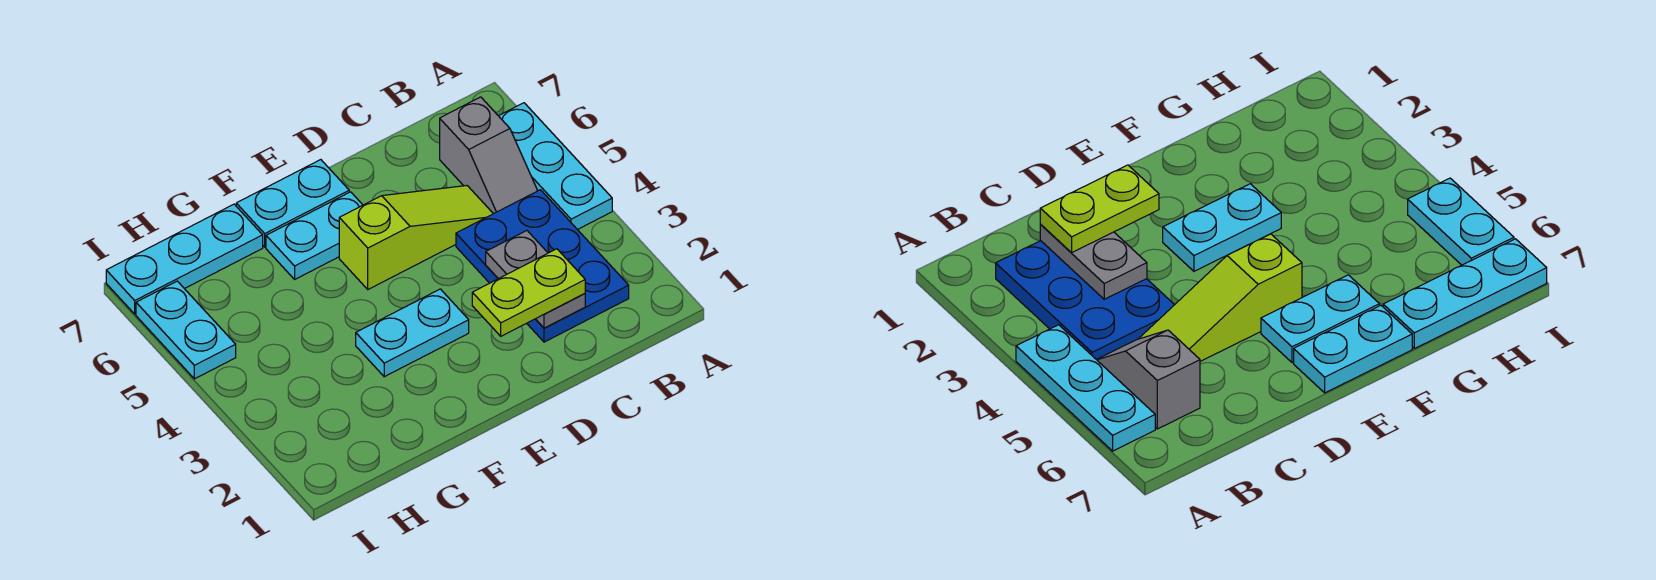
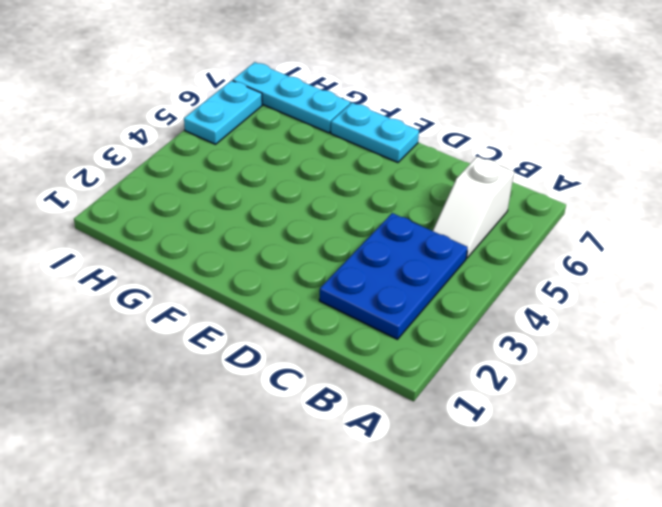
white slope B5:B6 level 1 top 6 -> grey slope B5:B6 level 1 top 6
none -> cyan plate A4:A6 level 1
none -> lime slope C5:E5 level 1 top E

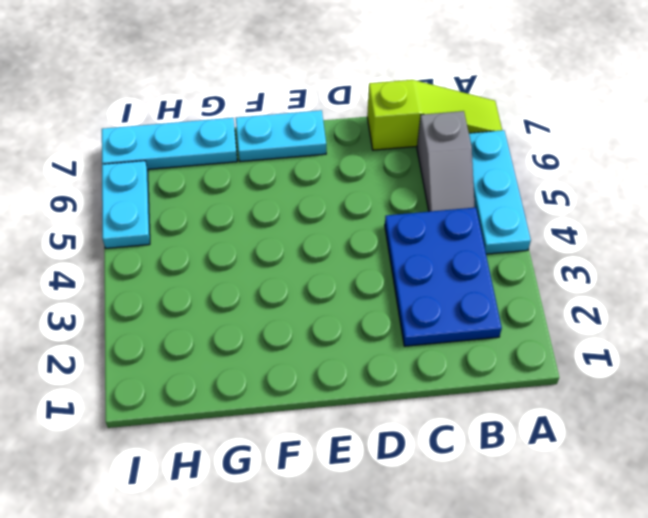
lime slope A7:C7 level 1 top C -> lime slope C5:E5 level 1 top E
none -> cyan plate E3:F3 level 1
none -> cyan plate E6:F6 level 1

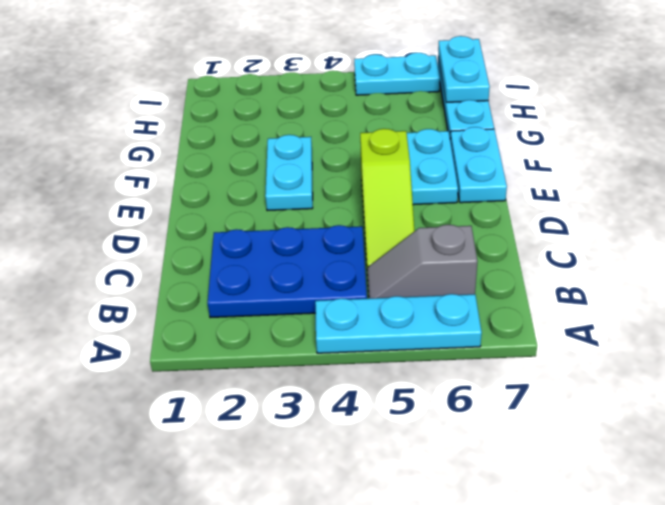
cyan plate H7:I7 level 2 -> none
none -> grey plate C2:C3 level 2
none -> lime plate C2:D2 level 3

